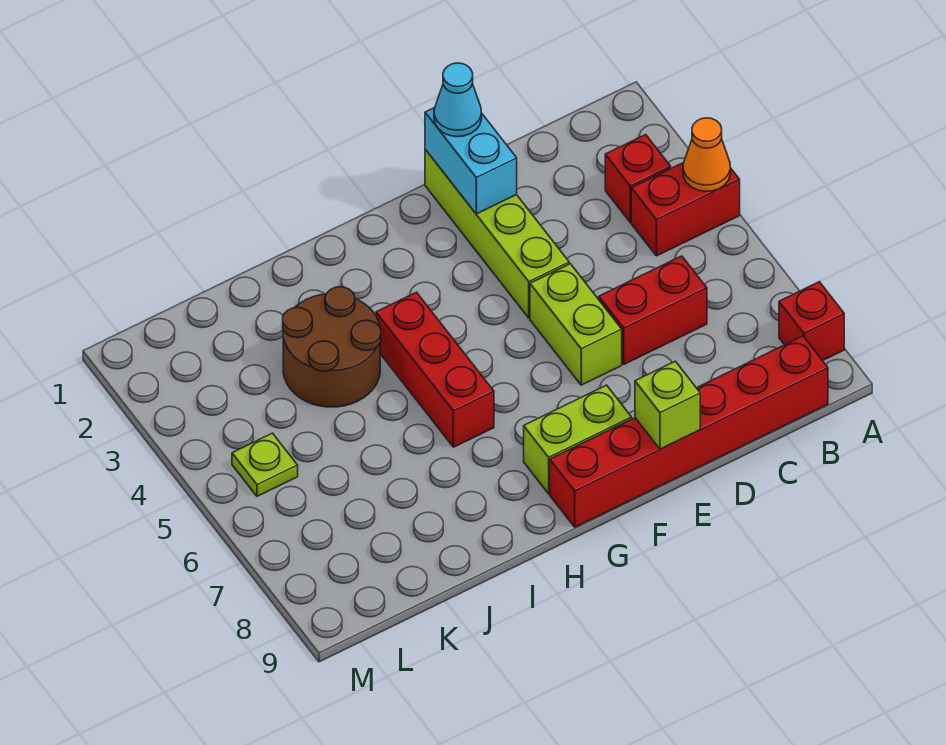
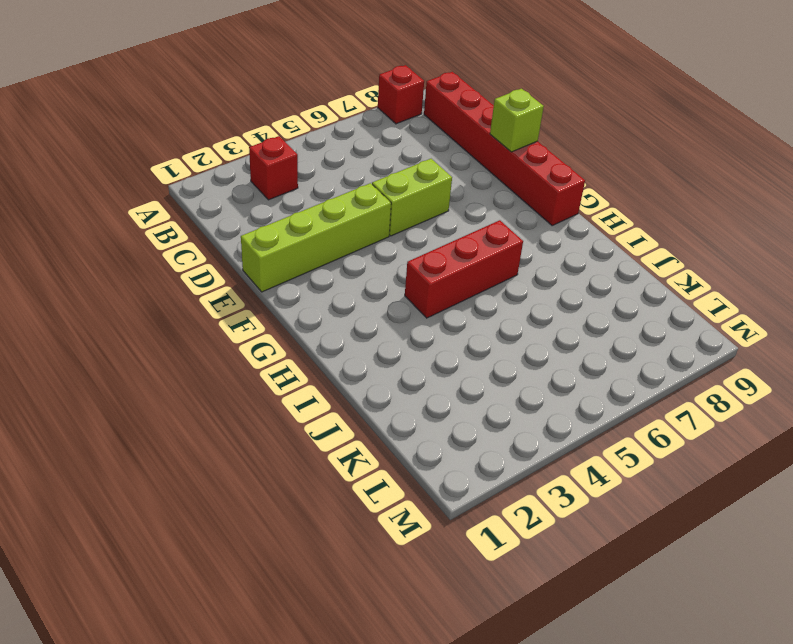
none -> red brick A4:B4 level 1
none -> red brick C6:D6 level 1
none -> lime brick F8:G8 level 1

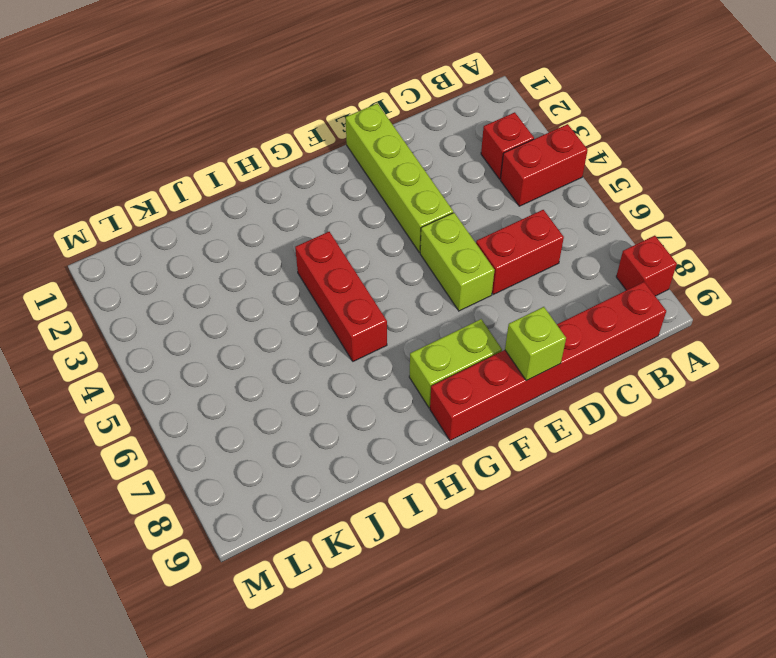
none -> brown round brick I3:J4 level 1
none -> lime plate L5 level 1
none -> orange cone A4 level 2

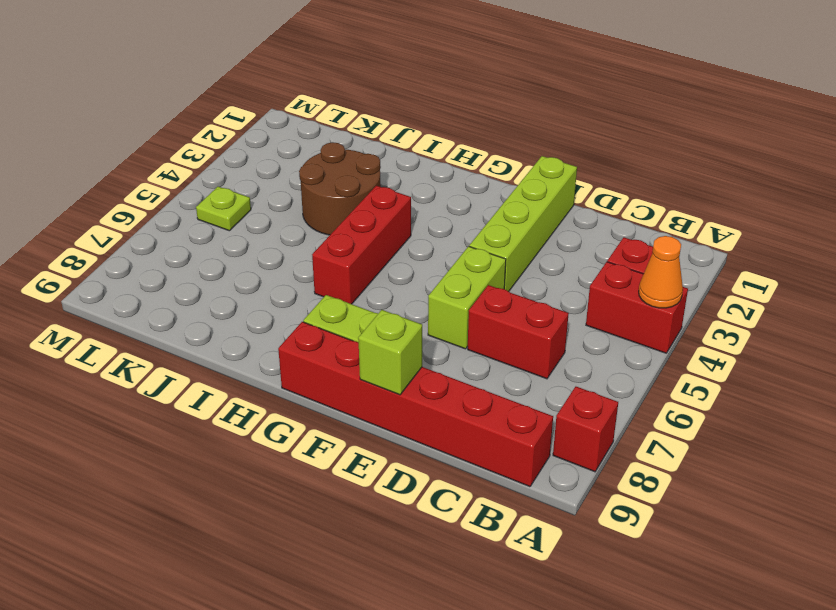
none -> cyan brick E1:E2 level 2
none -> cyan cone E1 level 3

